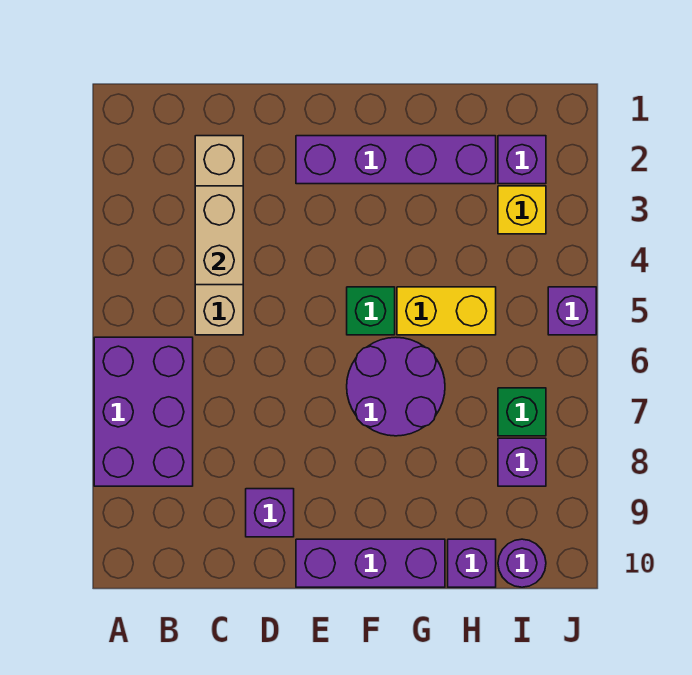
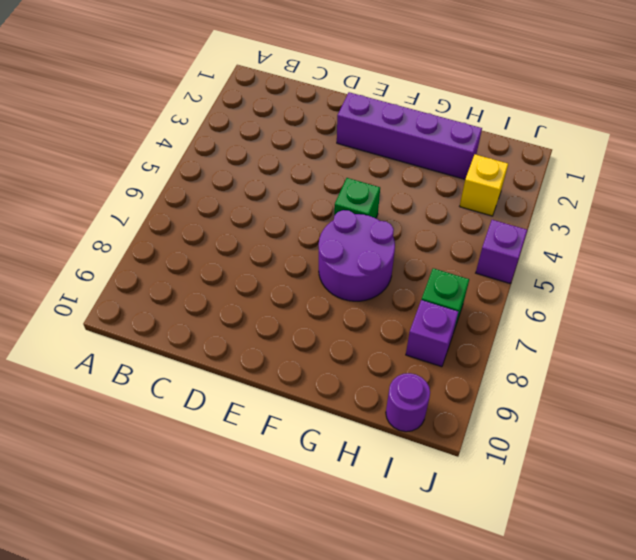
none -> purple brick A6:B8 level 1
none -> tan brick C2:C5 level 1
none -> purple brick D9 level 1

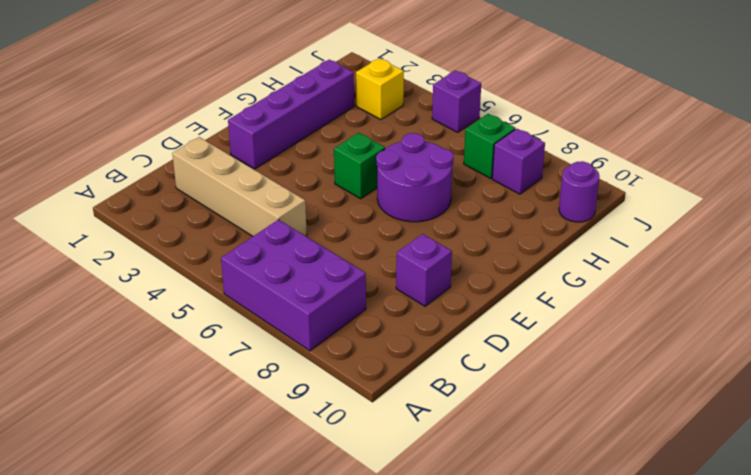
none -> purple brick E10:G10 level 1
none -> yellow brick G5:H5 level 1
none -> purple brick H10 level 1

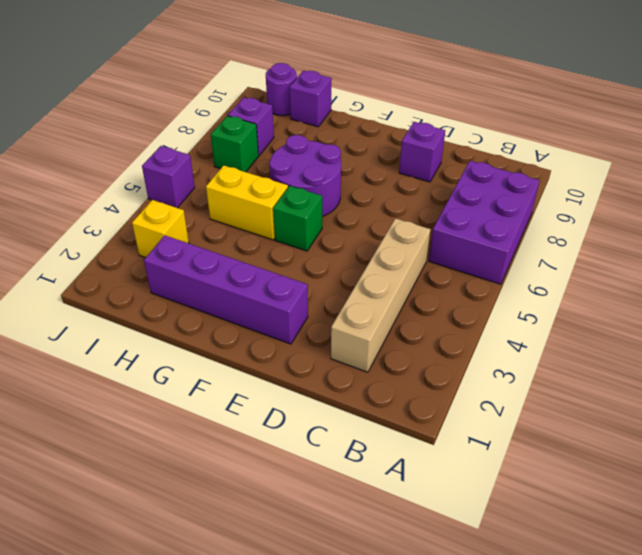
none -> purple brick E10:G10 level 1
none -> purple brick I2 level 1
none -> tan brick C3:C4 level 2

